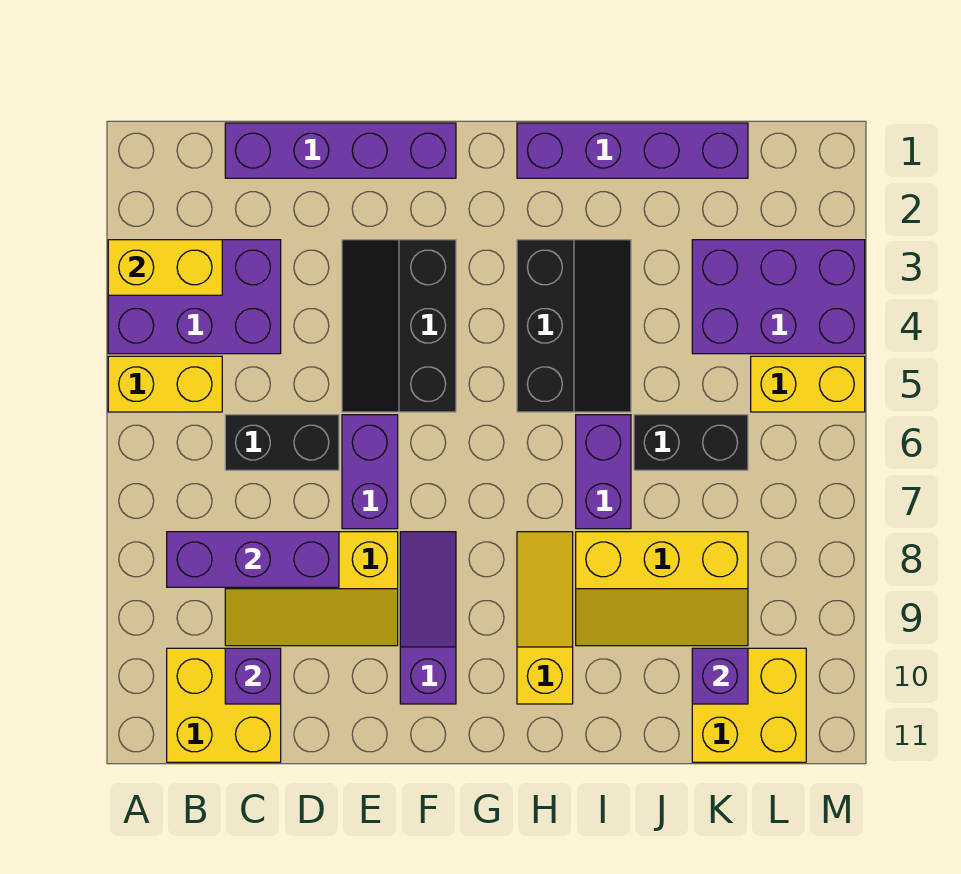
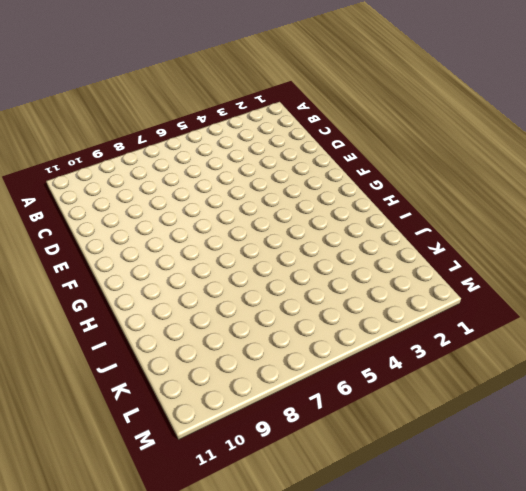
none -> purple brick A3:C4 level 1
none -> yellow brick A5:B5 level 1
none -> yellow brick B10:C11 level 1

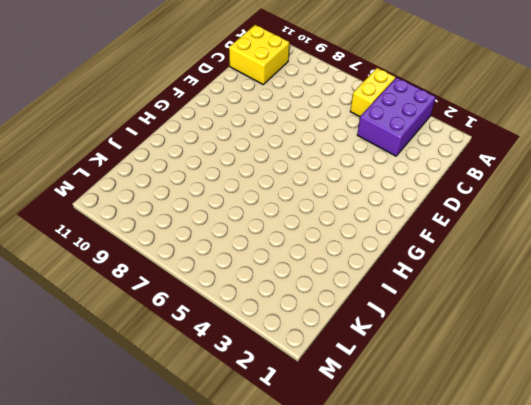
none -> purple brick C1:F1 level 1
none -> black brick C6:D6 level 1
none -> yellow slope C8:E9 level 1 top 8

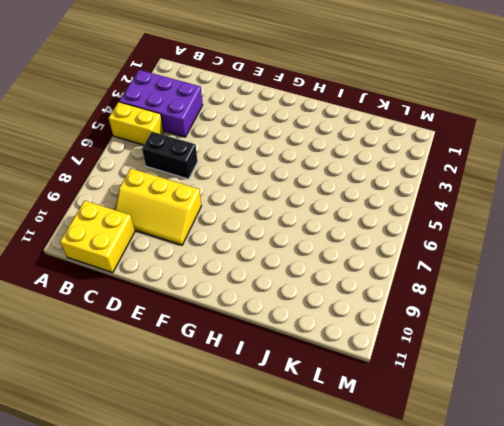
none -> purple brick C1:F1 level 1
none -> black slope E3:F5 level 1 top F
none -> purple brick E6:E7 level 1

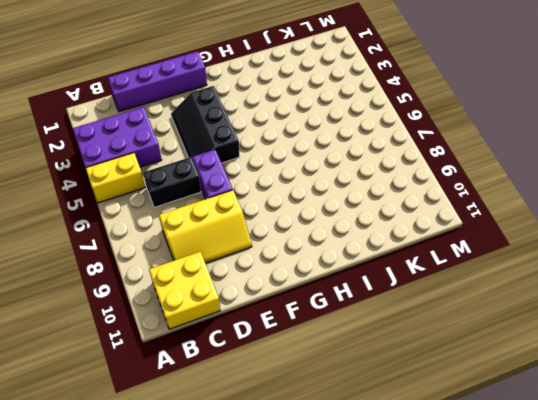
none -> purple slope F8:F10 level 1 top 10
none -> purple brick H1:K1 level 1
none -> black slope H3:I5 level 1 top H

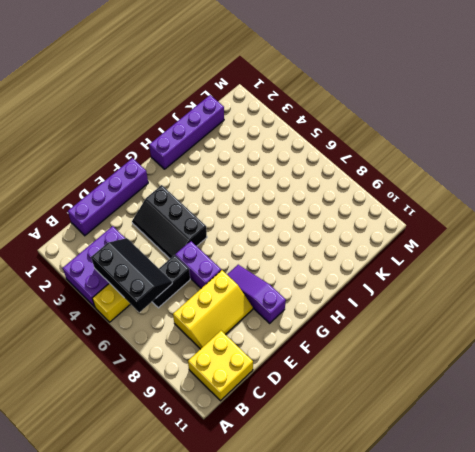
black slope B4:C6 level 2 top B -> black slope H3:I5 level 1 top H
none -> yellow slope H8:H10 level 1 top 10
none -> purple brick I6:I7 level 1
none -> yellow slope I8:K9 level 1 top 8

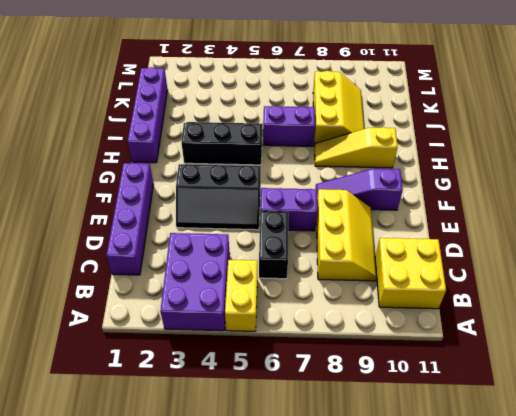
none -> black brick J6:K6 level 1
none -> purple brick K3:M4 level 1
none -> yellow brick K10:L11 level 1

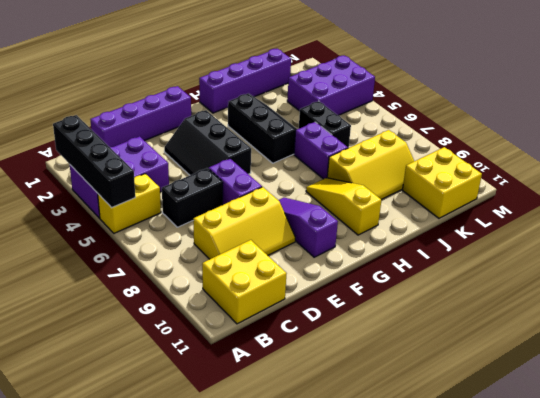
black brick A2:A5 level 2 -> yellow brick A3:B3 level 2
black brick J5:J6 level 1 -> black brick J6:K6 level 1
none -> yellow brick L5:M5 level 1
none -> purple brick B8:D8 level 2
none -> purple brick C10 level 2

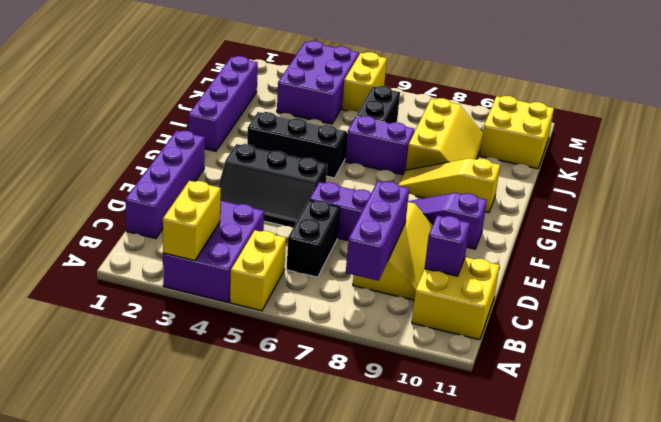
none -> purple brick K10 level 2

